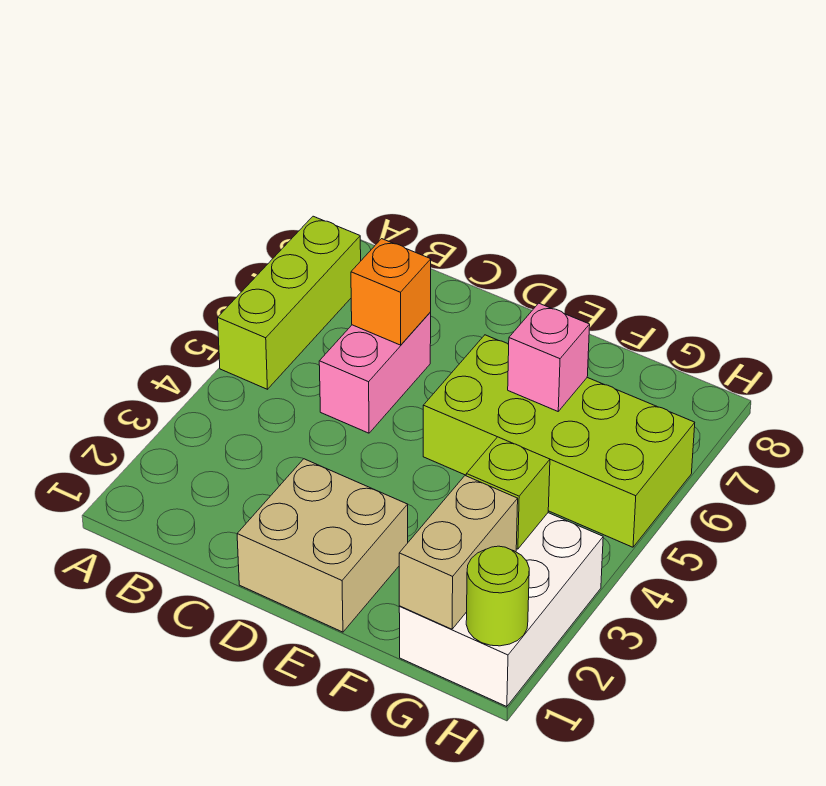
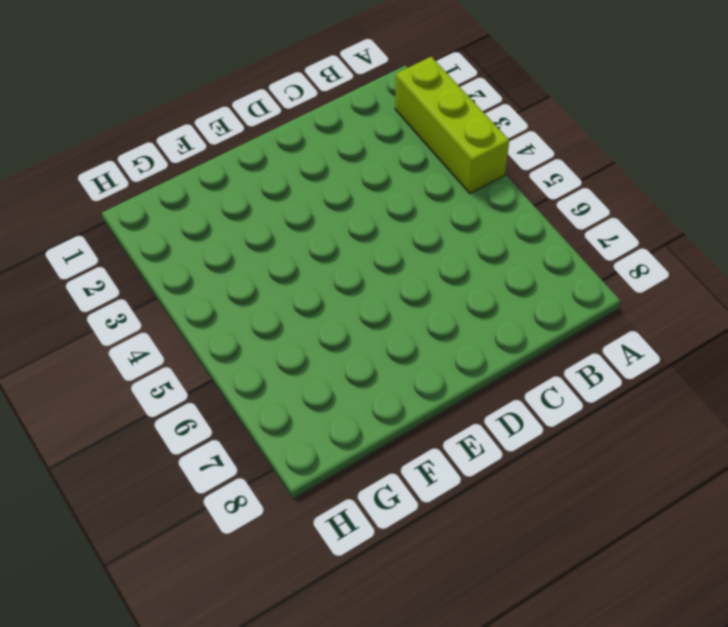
lime brick A2:A4 level 1 -> lime brick A5:A7 level 1
none -> pink brick C5:C6 level 1
none -> tan brick D1:E2 level 1

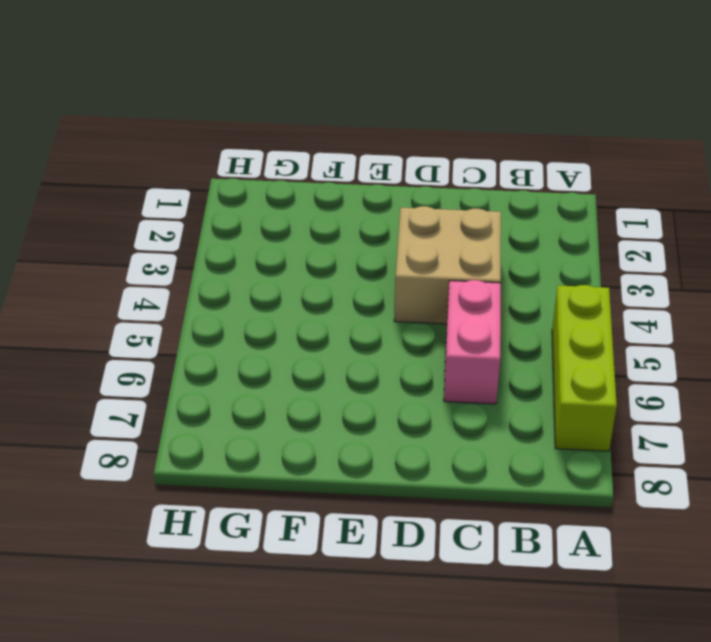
tan brick C3:D4 level 1 -> tan brick D1:E2 level 1
none -> lime brick E5:H6 level 1
none -> white brick G1:H3 level 1

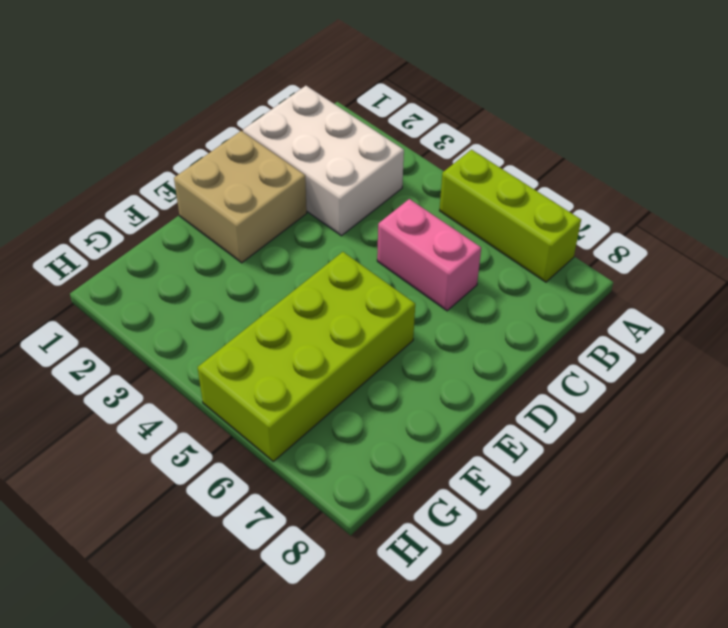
white brick B1:C3 level 1 -> white brick G1:H3 level 1
none -> orange brick C6 level 2
none -> pink brick F6 level 2

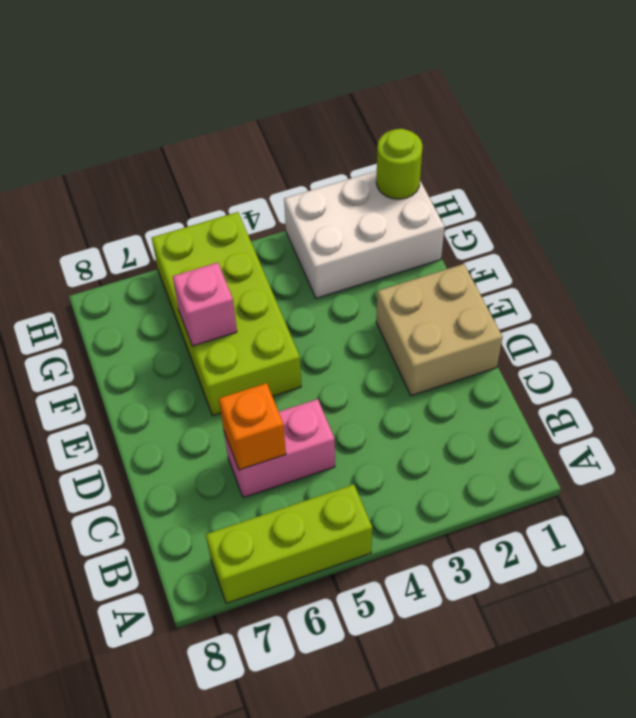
none -> tan brick G1:G2 level 2
none -> lime brick G3 level 2

